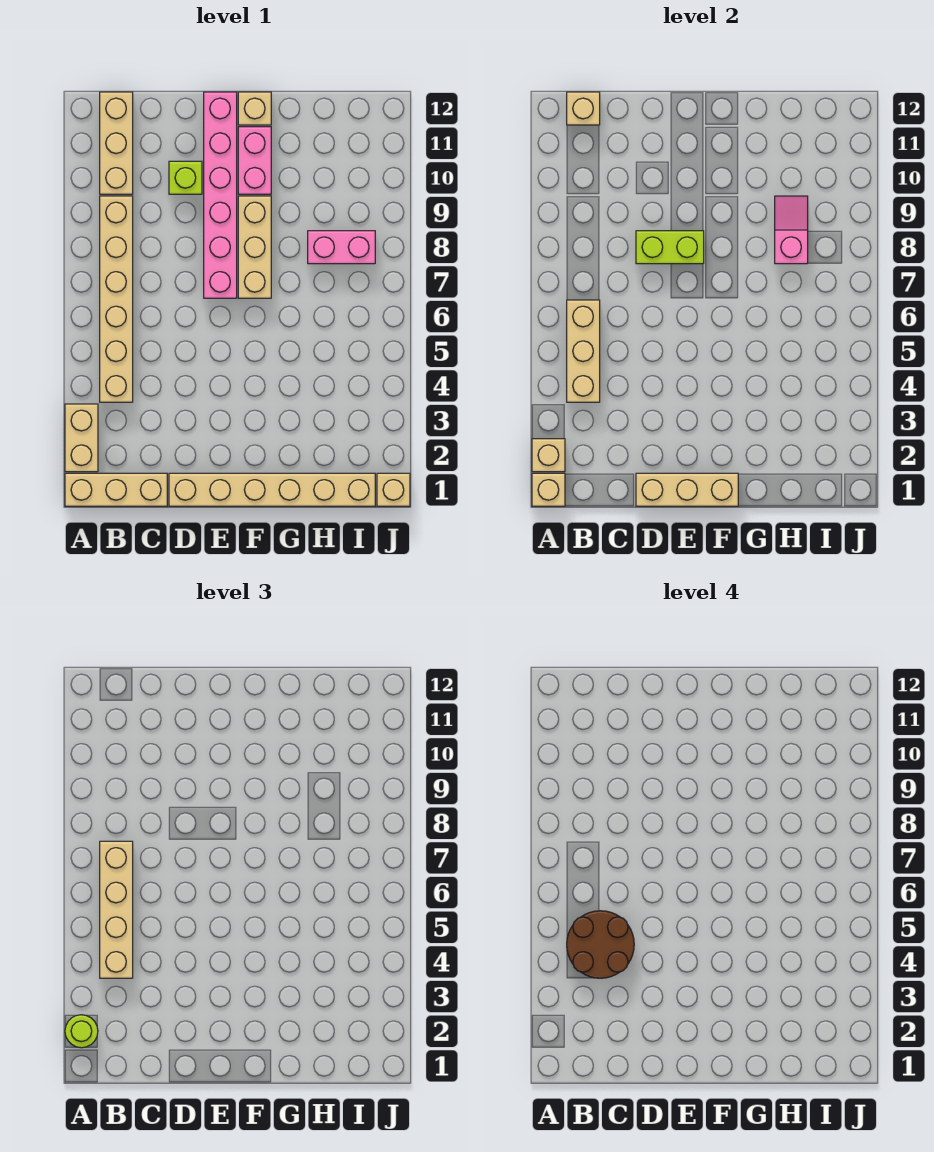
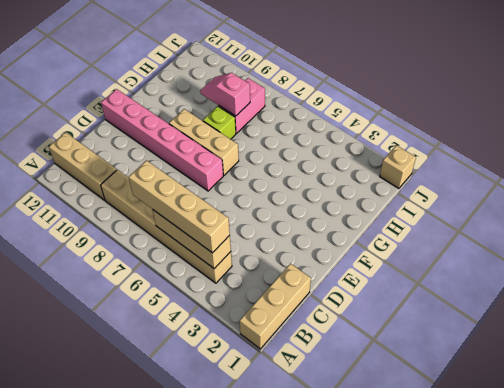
lime brick G8 level 1 -> lime brick D10 level 1
none -> tan brick A2:A3 level 1
none -> tan brick D1:I1 level 1
none -> pink brick F10:F11 level 1

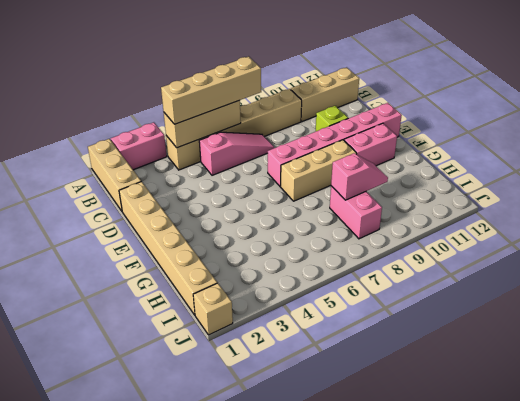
pink brick A2:A3 level 1 -> tan brick A2:A3 level 1
pink slope C5:C7 level 1 top 5 -> none
none -> tan brick F12 level 1
none -> tan brick A1 level 2
none -> tan brick A2 level 2

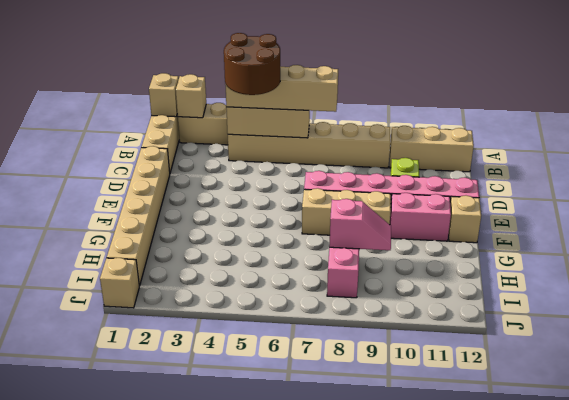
none -> tan brick B12 level 2
none -> tan brick D1:F1 level 2
none -> lime brick D8:E8 level 2

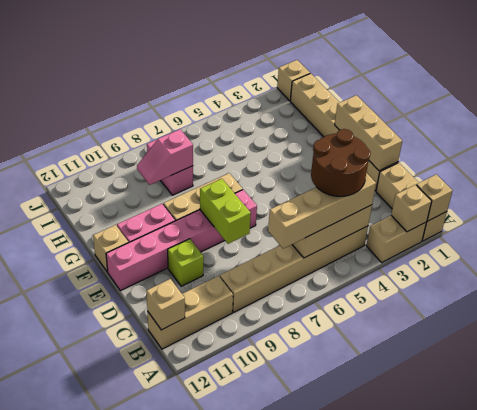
none -> lime round brick A2 level 3

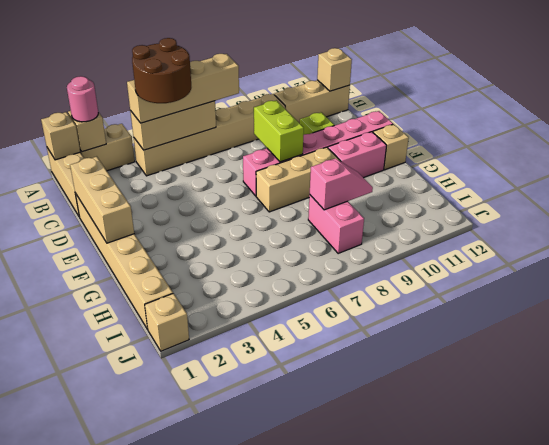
pink round brick A2 level 3 -> lime round brick A2 level 3

